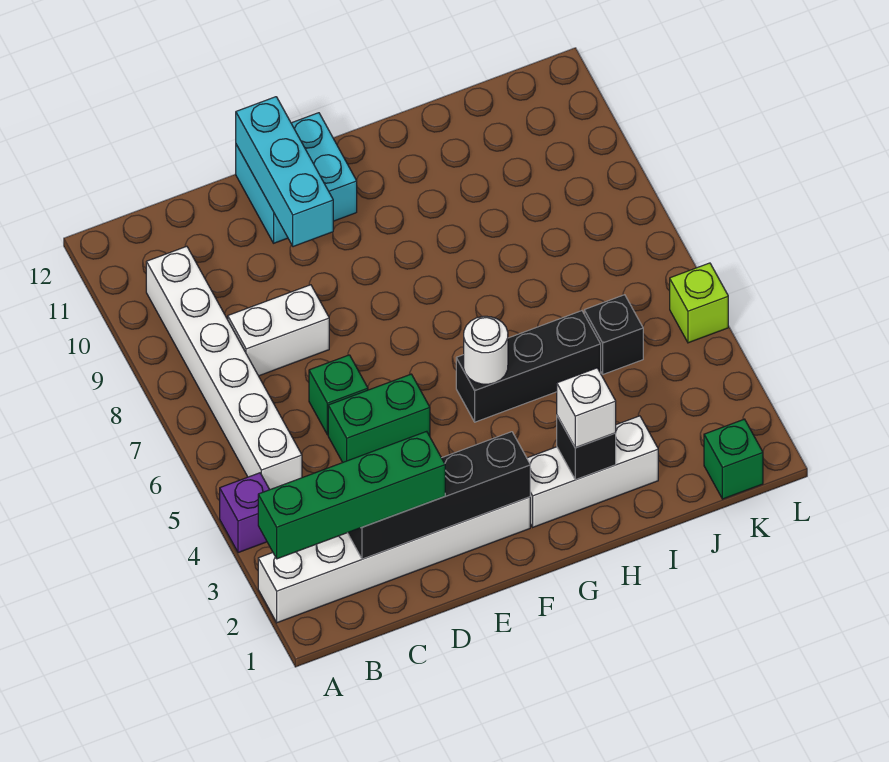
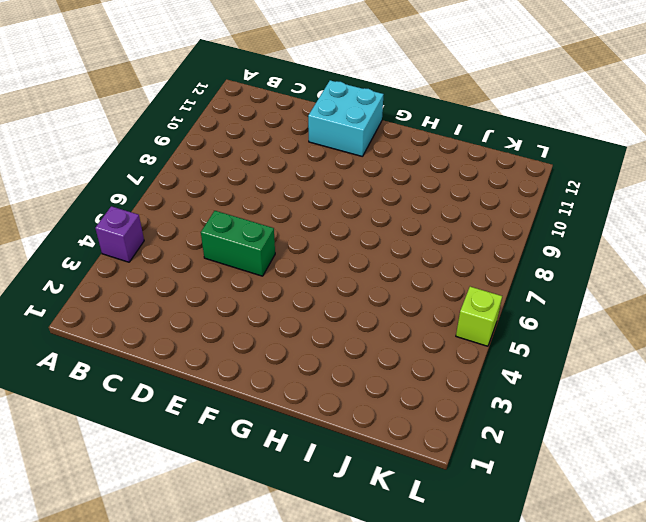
none -> white brick A2:F2 level 1
none -> white brick B5:B10 level 1
none -> white brick C8:D8 level 1

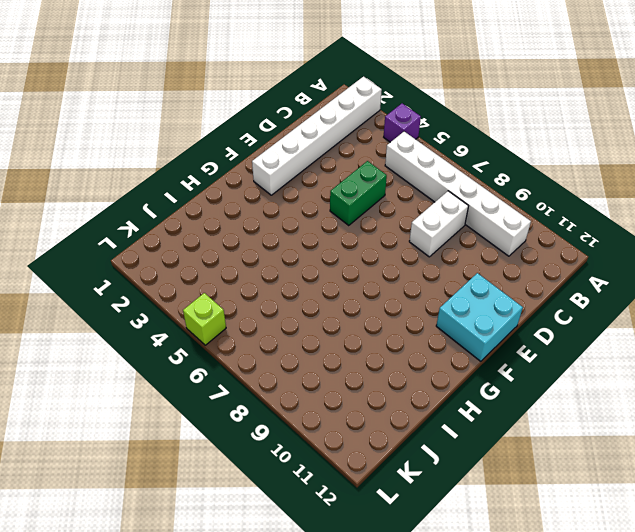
none -> green brick D6 level 1
none -> white brick G2:I2 level 1
none -> black brick G5:I5 level 1

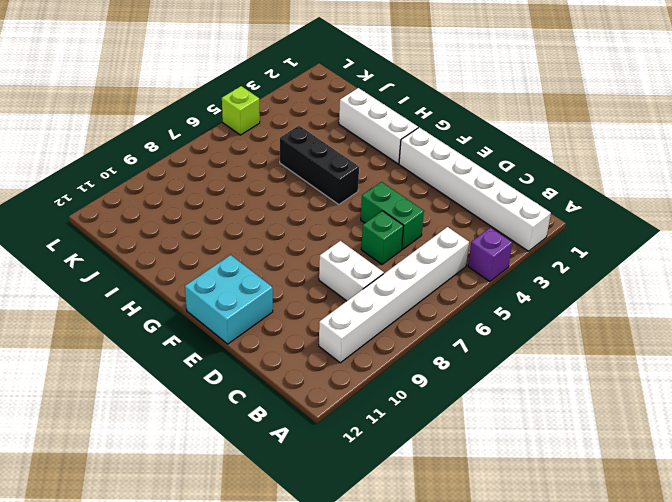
none -> black brick J5 level 1
none -> green brick K1 level 1
none -> black brick C2:F2 level 2

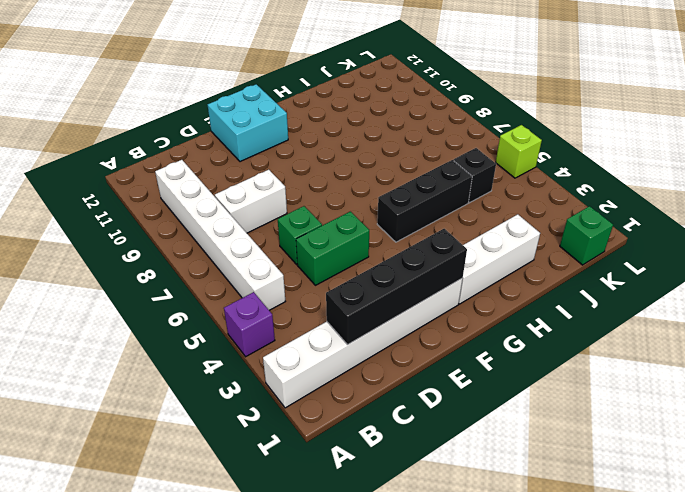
none -> cyan brick E10:E12 level 2
none -> white round brick G5 level 2
none -> black brick H2 level 2

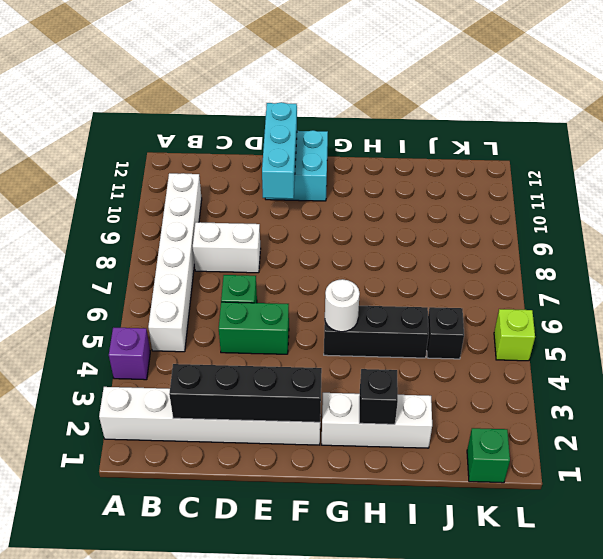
none -> green brick A2:D2 level 3
none -> white brick H2 level 3

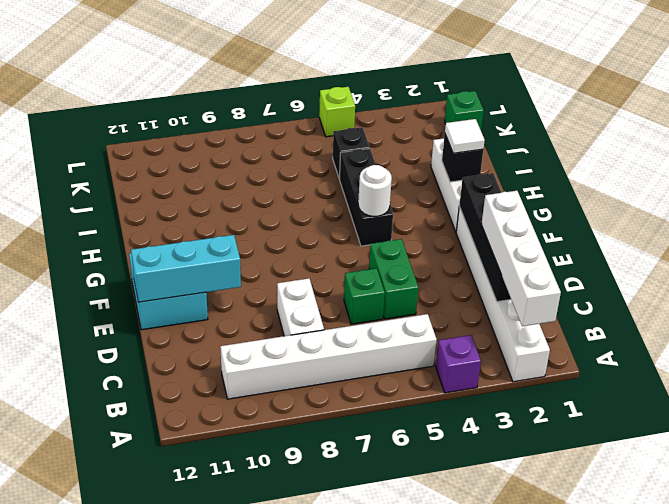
white brick A2:D2 level 3 -> green brick A2:D2 level 3
white tile H2 level 3 -> white brick H2 level 3

